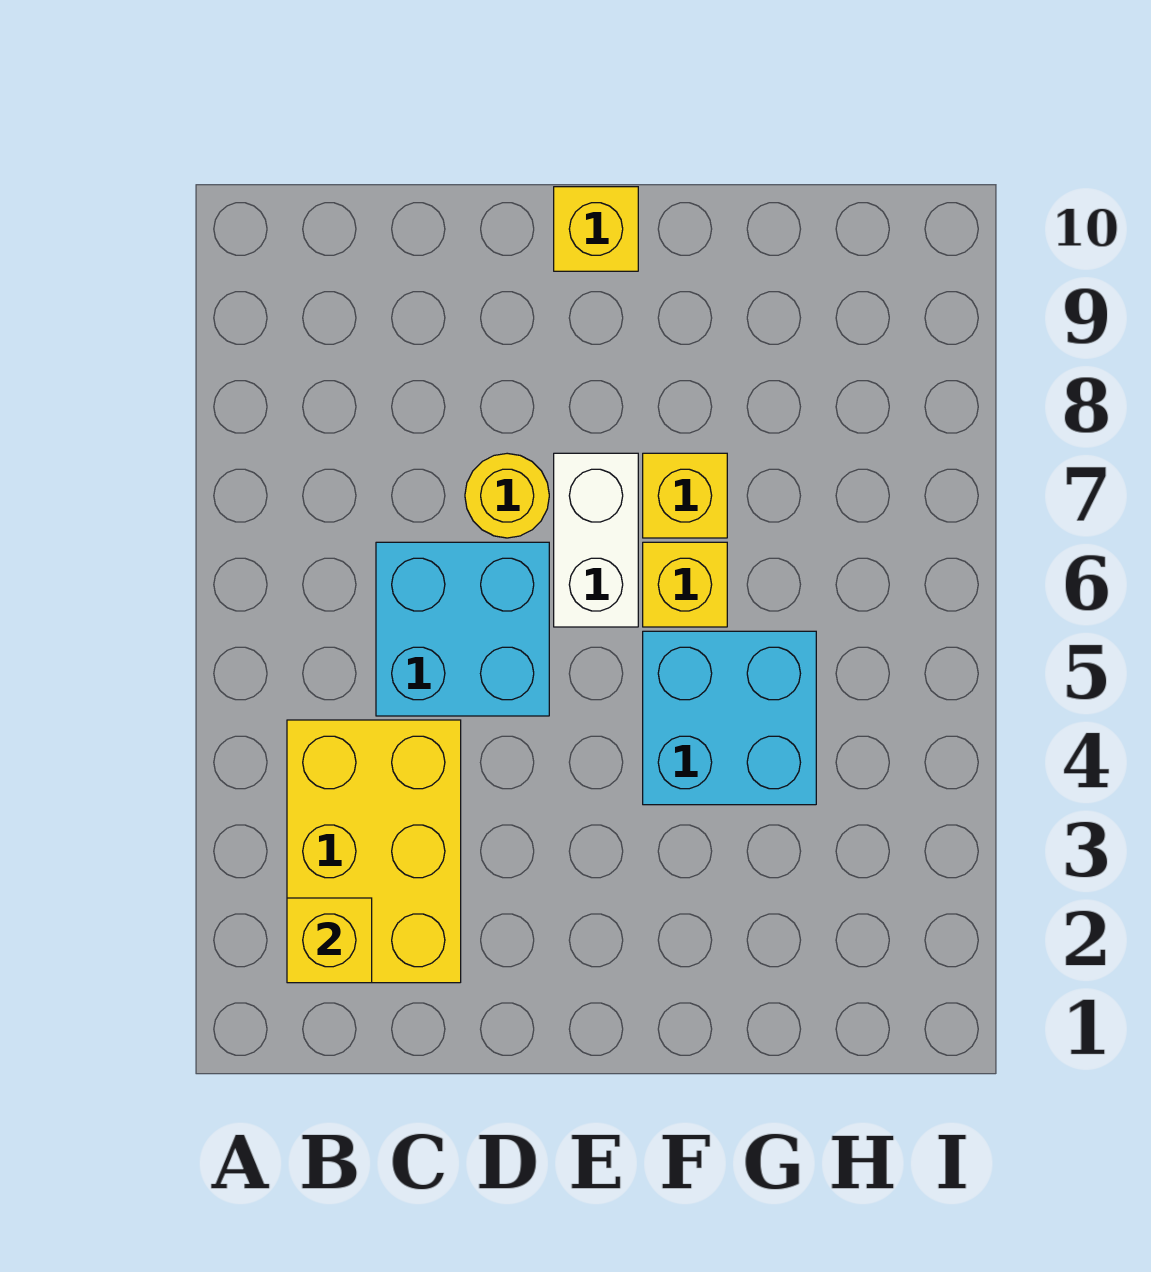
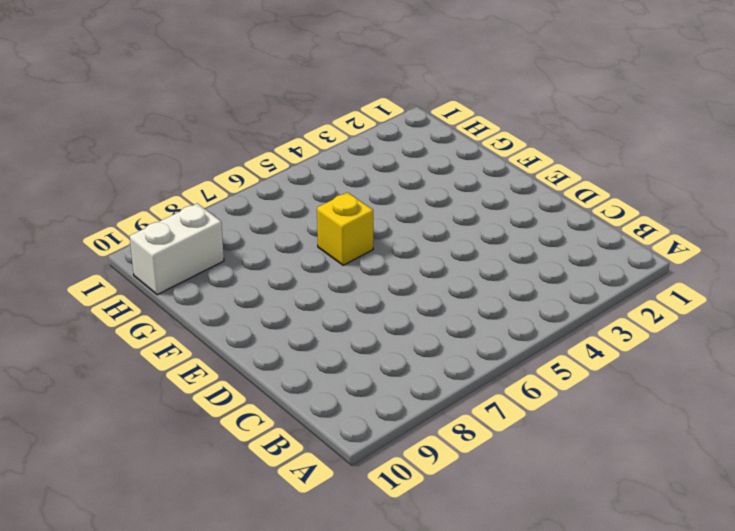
white brick H9:H10 level 1 -> white brick E6:E7 level 1
none -> yellow brick B2:C4 level 1
none -> cyan brick C5:D6 level 1

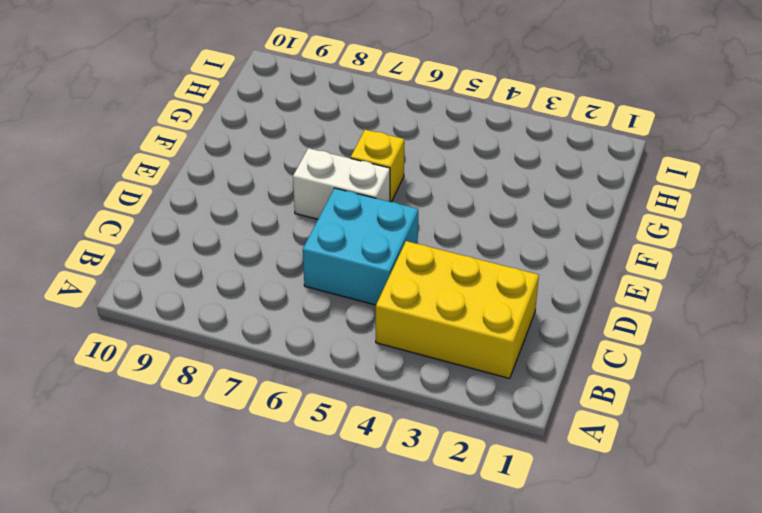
none -> yellow round brick D7 level 1
none -> yellow brick E10 level 1

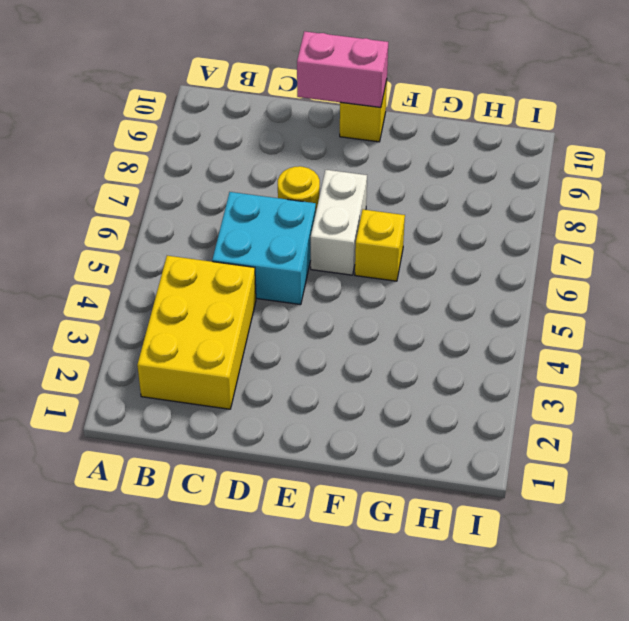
pink brick D10:E10 level 2 -> none
none -> cyan brick F4:G5 level 1
none -> yellow brick F7 level 1

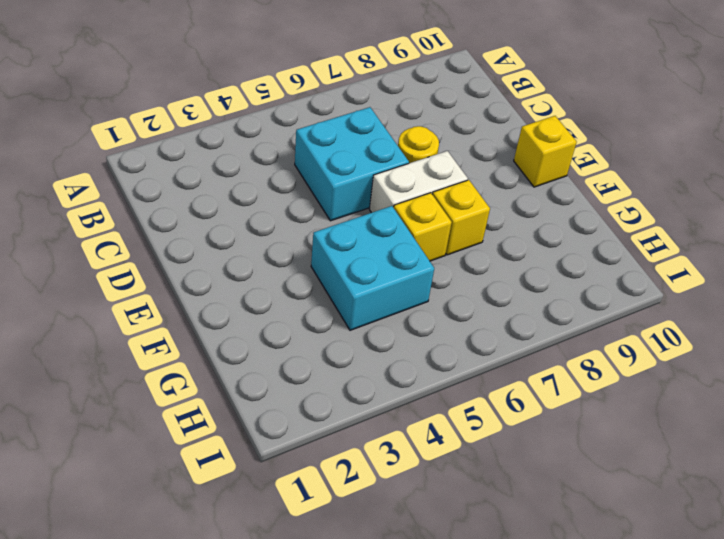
none -> yellow brick B2:C4 level 1
none -> yellow brick B2 level 2

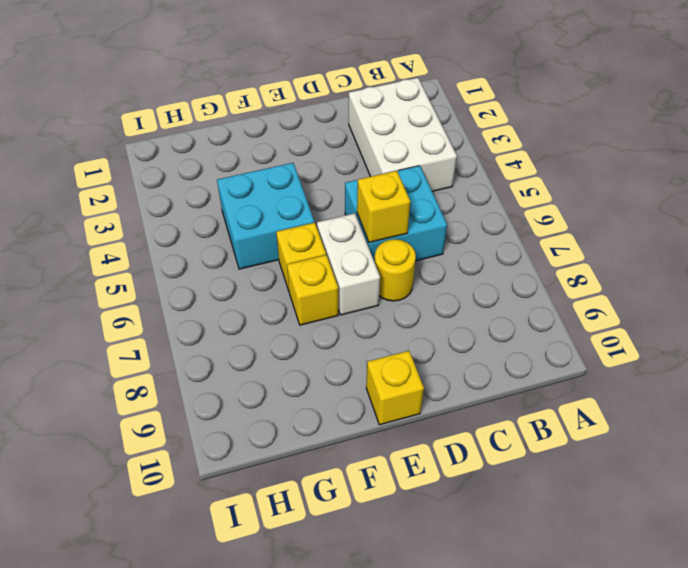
white brick B2:C4 level 1 -> yellow brick B2:C4 level 1
yellow brick D6 level 2 -> yellow brick B2 level 2

